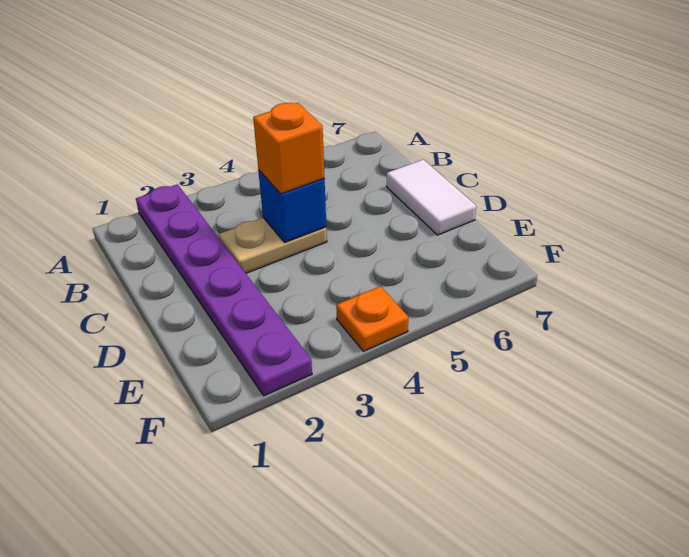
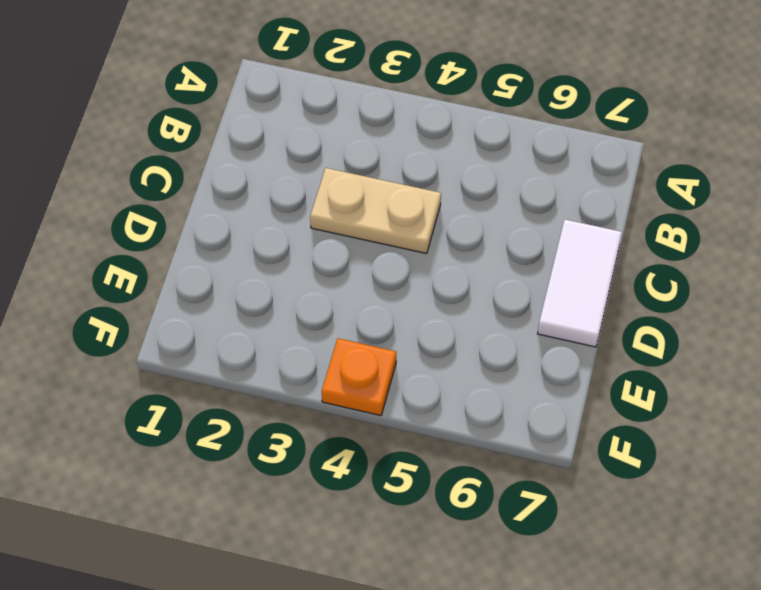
none -> purple plate A2:F2 level 1
none -> blue brick C4 level 2

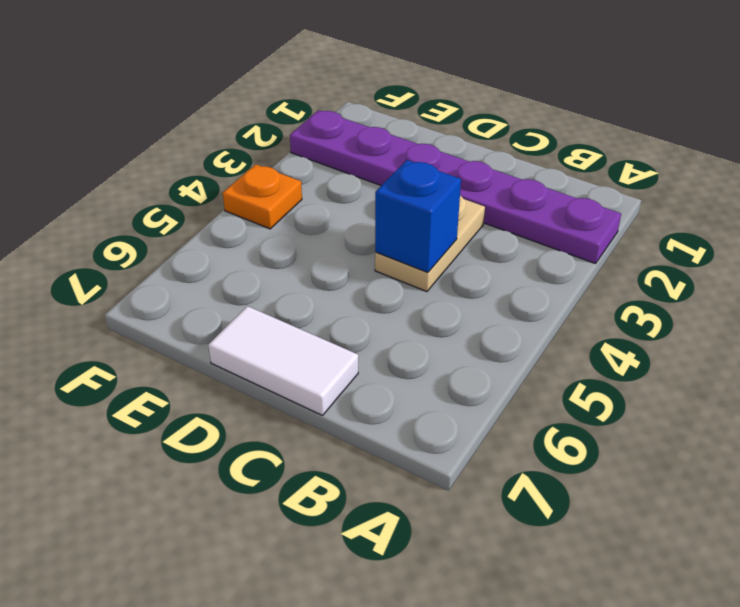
none -> orange brick C4 level 3

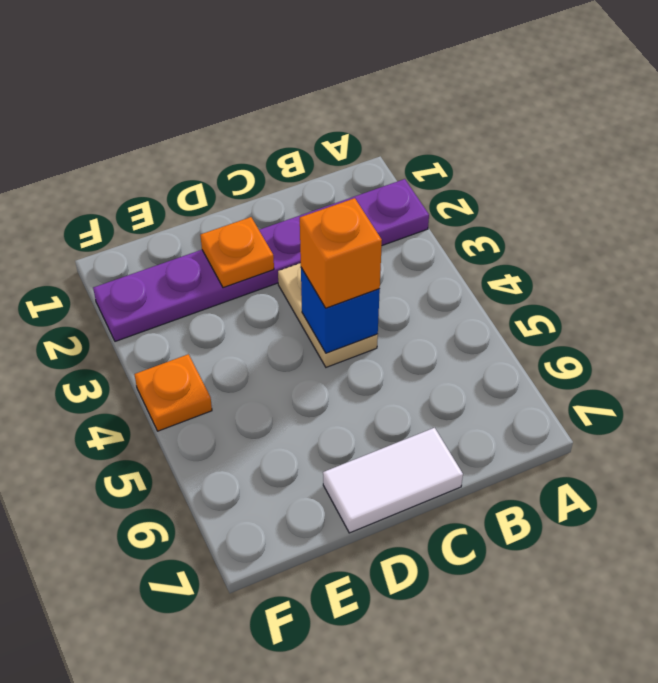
orange plate D2 level 2 -> none

